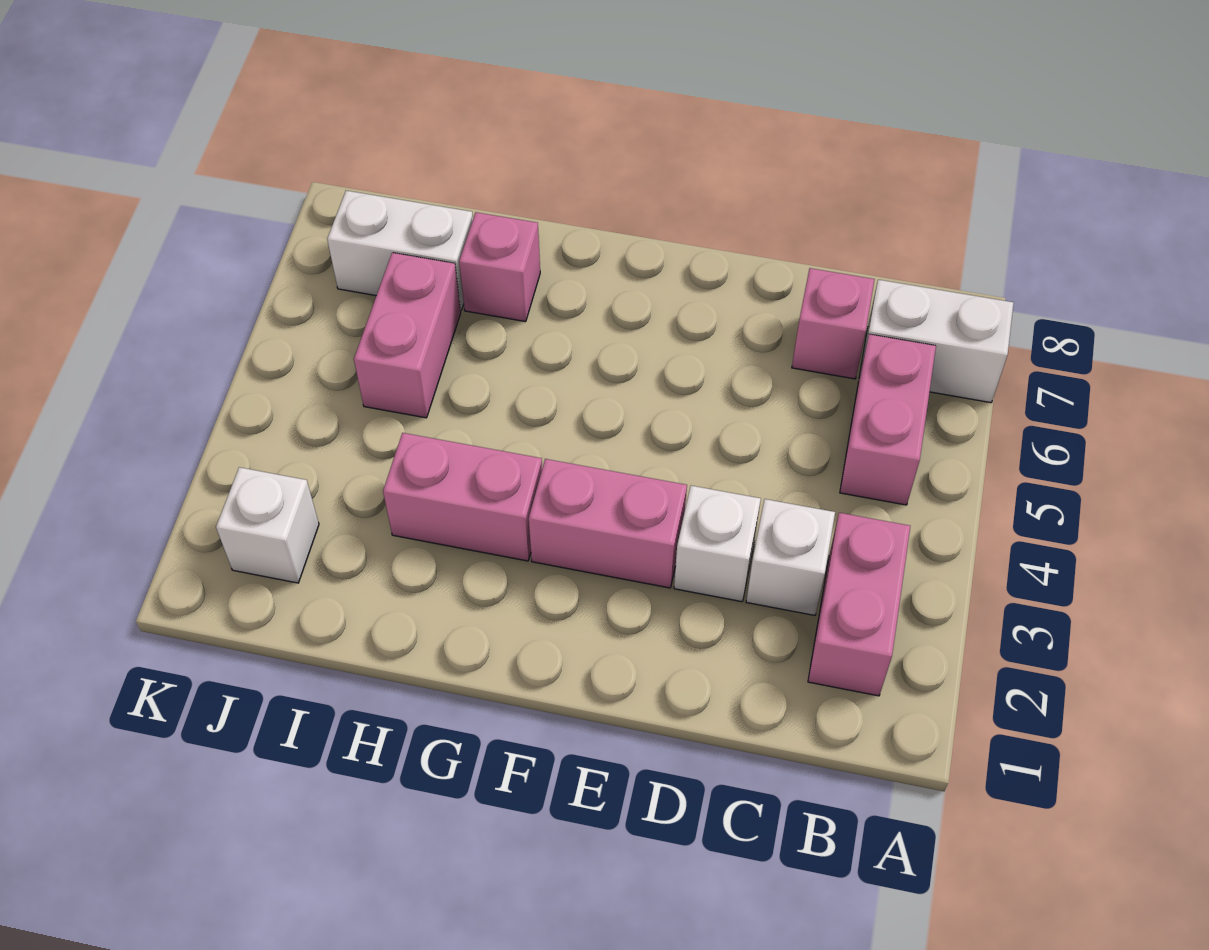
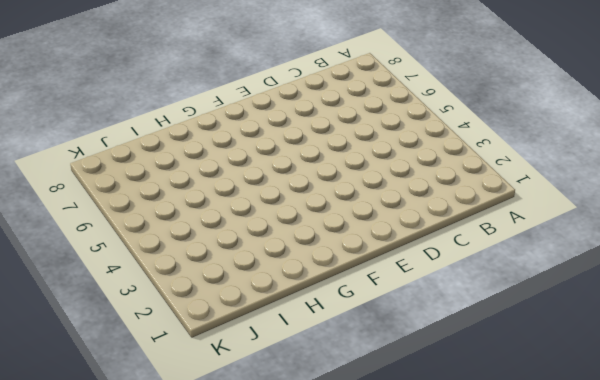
none -> white brick A7:B7 level 1
none -> pink brick B2:B3 level 1
none -> pink brick B5:B6 level 1

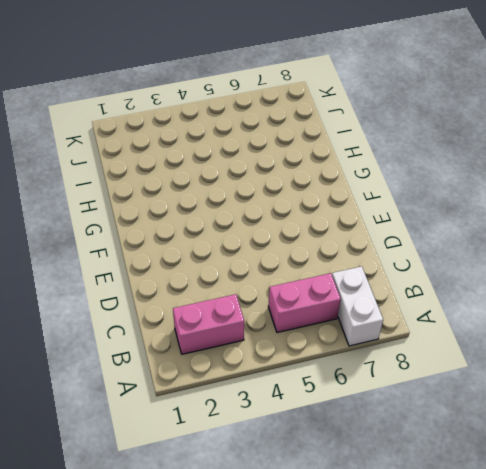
none -> white brick C3 level 1
none -> pink brick C7 level 1
none -> white brick D3 level 1

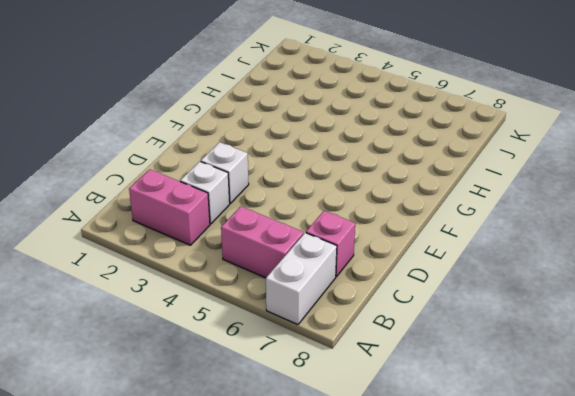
none -> pink brick E3:F3 level 1
none -> pink brick G3:H3 level 1
none -> pink brick H7 level 1

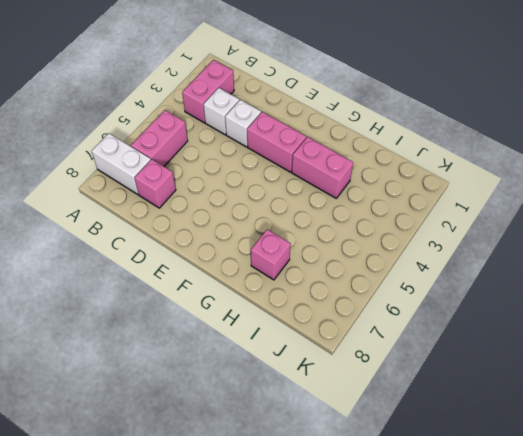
none -> pink brick I5:I6 level 1
none -> white brick I7:J7 level 1
none -> white brick J2 level 1

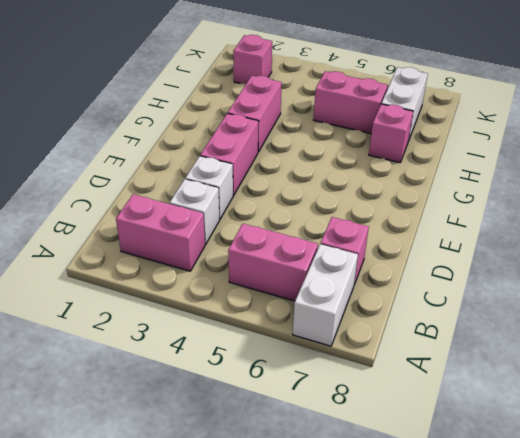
pink brick J2 level 1 -> white brick J2 level 1

